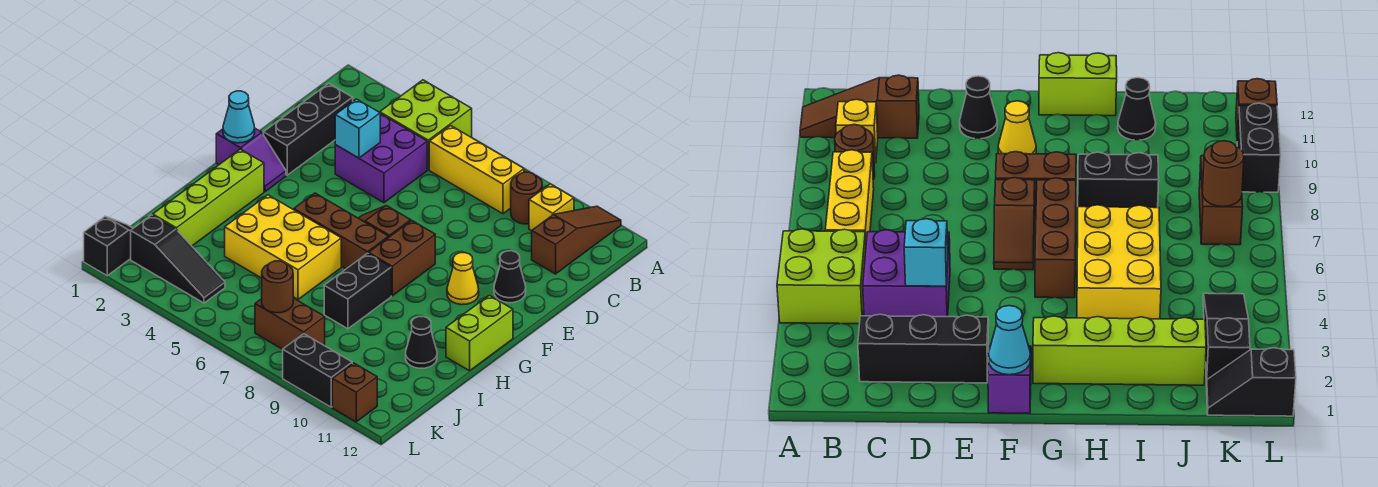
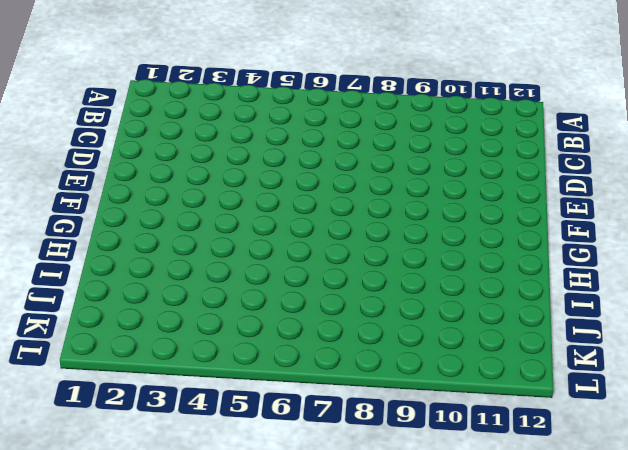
none -> lime brick A4:B5 level 1
none -> brown slope A11:C11 level 1 top C
none -> yellow brick B6:B8 level 1

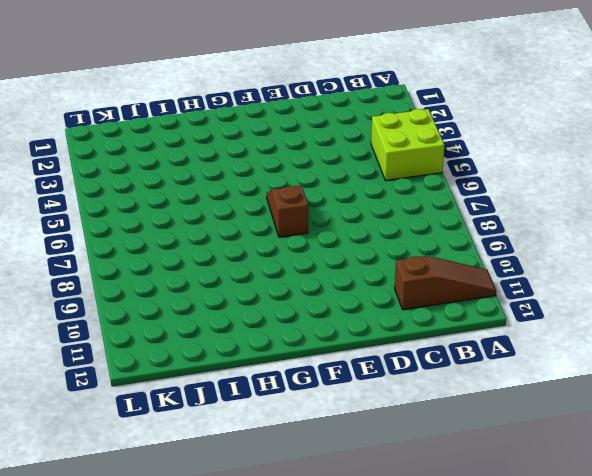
none -> yellow brick B6:B8 level 1
none -> brown round brick B9 level 1
none -> yellow brick B10 level 1

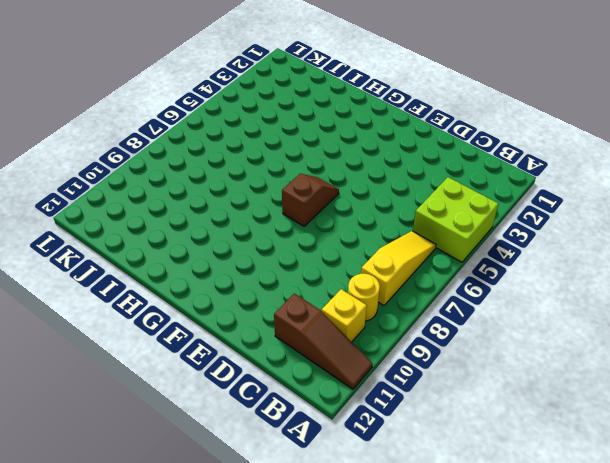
yellow slope B6:B8 level 1 top 8 -> yellow brick B6:B8 level 1
yellow round brick B9 level 1 -> brown round brick B9 level 1
none -> black brick C2:E2 level 1
none -> purple brick C4:D5 level 1
none -> black cone E11 level 1

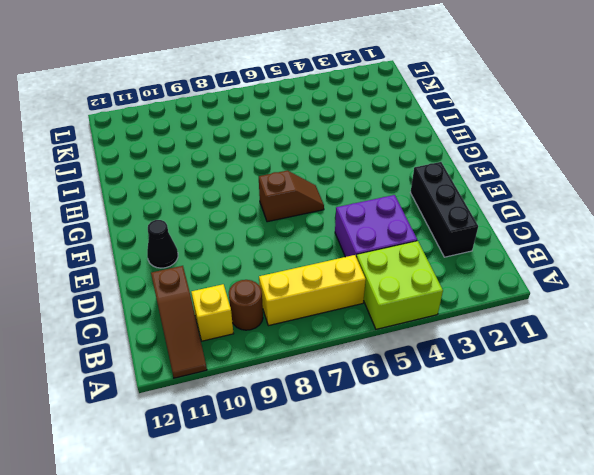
none -> purple slope F1:F2 level 1 top 1
none -> brown brick F8:G8 level 1
none -> yellow cone F10 level 1

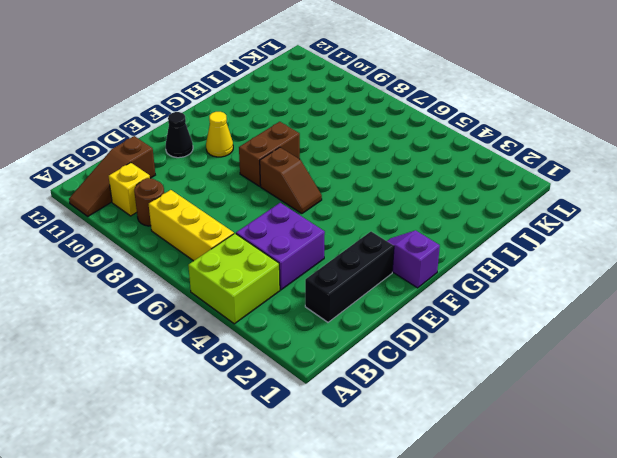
none -> lime brick G2:J2 level 1
none -> brown brick G5:G7 level 1
none -> lime brick G12:H12 level 1

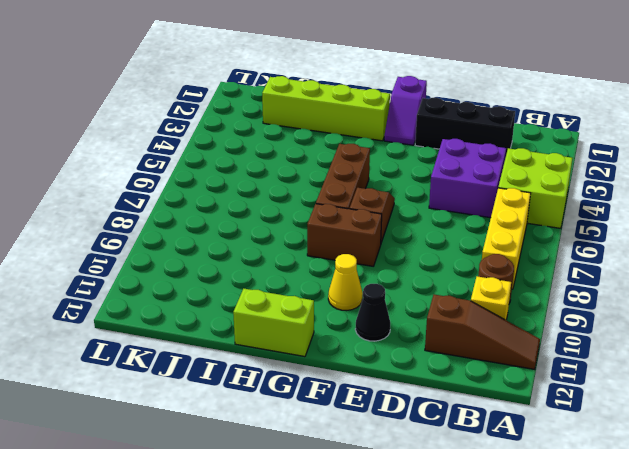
none -> yellow brick H4:I6 level 1
none -> black brick H8:I8 level 1
none -> black cone I11 level 1

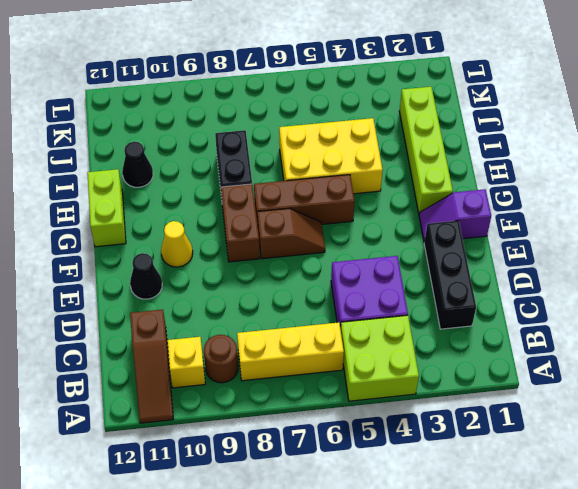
none -> black slope K1:L1 level 1 top L
none -> black slope K2:K4 level 1 top 2
none -> brown brick K7:K8 level 1

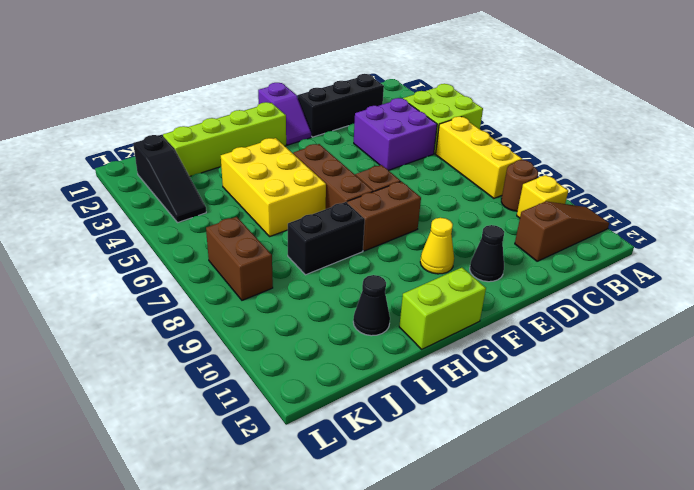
none -> black slope K1:L1 level 1 top L
none -> black brick L9:L10 level 1
none -> brown brick L11 level 1

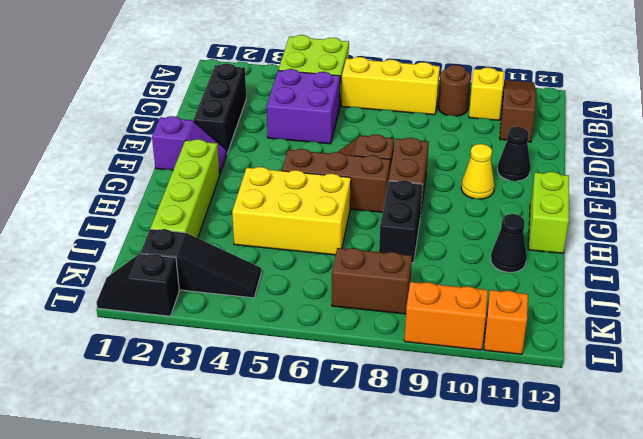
black slope L1:L2 level 1 top 2 -> black slope K1:L1 level 1 top L
orange brick L9:L10 level 1 -> black brick L9:L10 level 1
orange brick L11 level 1 -> brown brick L11 level 1
none -> cyan brick D4 level 2
none -> cyan cone F1 level 2
none -> brown round brick K7 level 2

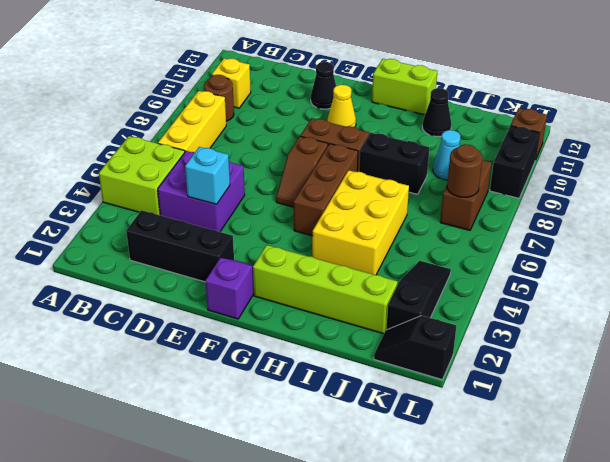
cyan cone J9 level 1 -> cyan cone F1 level 2
none -> brown slope A11:C11 level 1 top C

